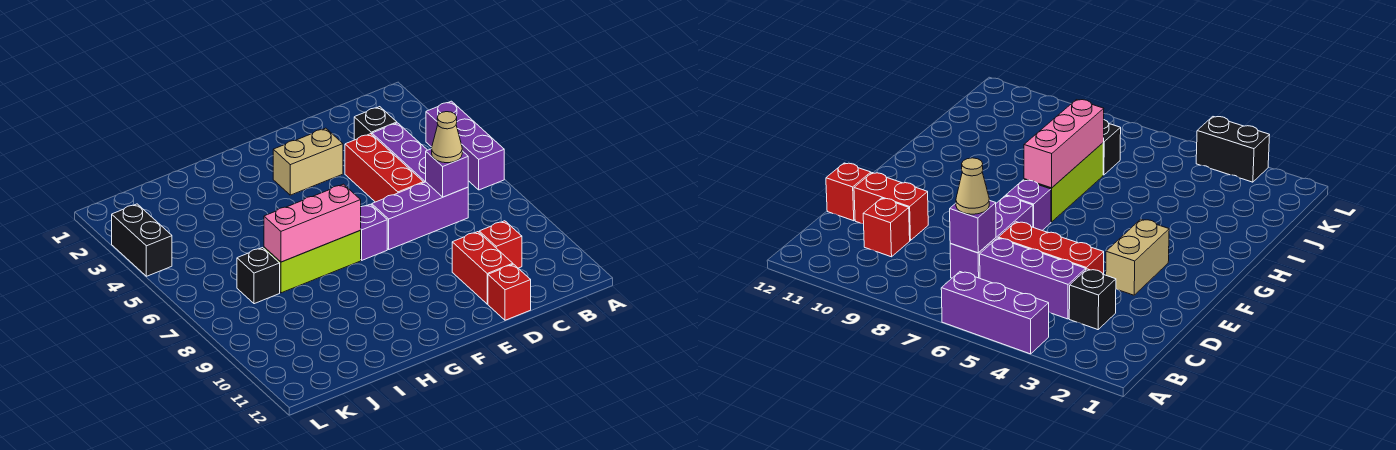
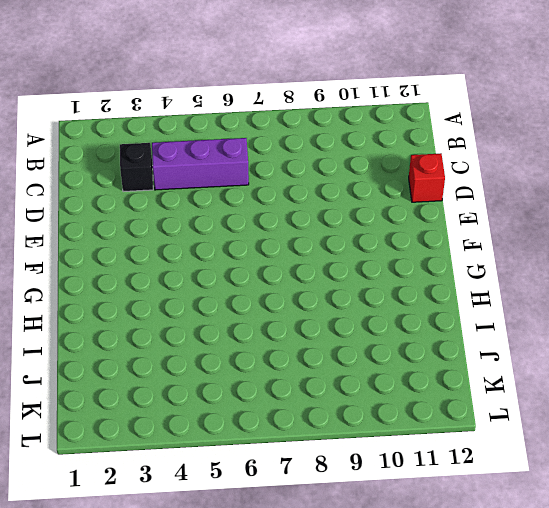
none -> purple brick A4:A6 level 1
none -> purple brick C7:E7 level 1
none -> red brick C10 level 1

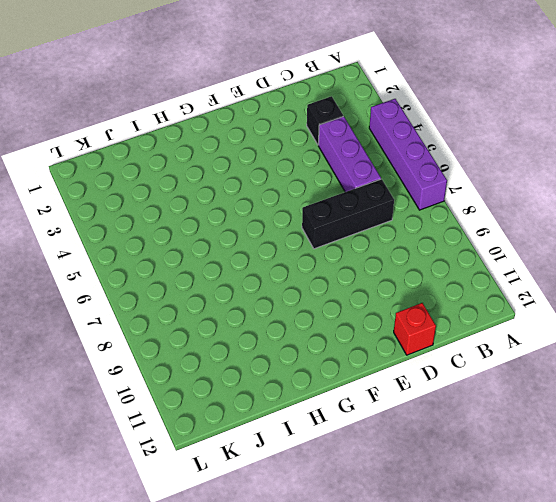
purple brick A4:A7 level 1 -> purple brick A4:A6 level 1
black brick C7:E7 level 1 -> purple brick C7:E7 level 1
none -> red brick C10 level 1
none -> red brick D4:D6 level 1
none -> red brick D10:D11 level 1

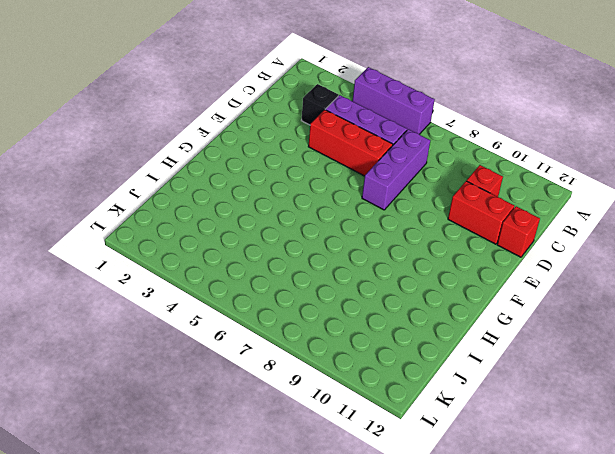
none -> tan brick E3:F3 level 1
none -> purple brick F7 level 1
none -> lime brick G7:I7 level 1

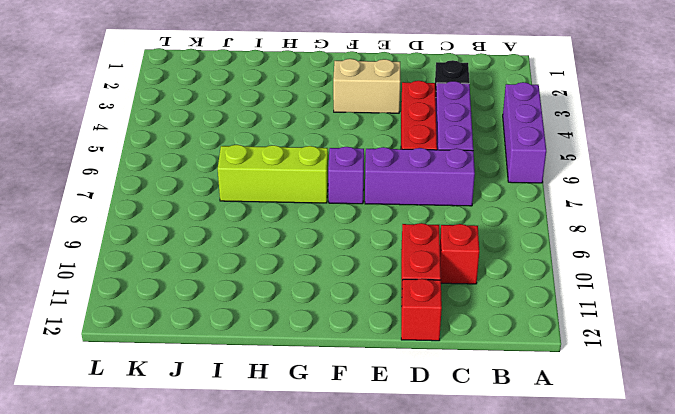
none -> black brick J7 level 1
none -> black brick L3:L4 level 1
none -> purple brick C7 level 2

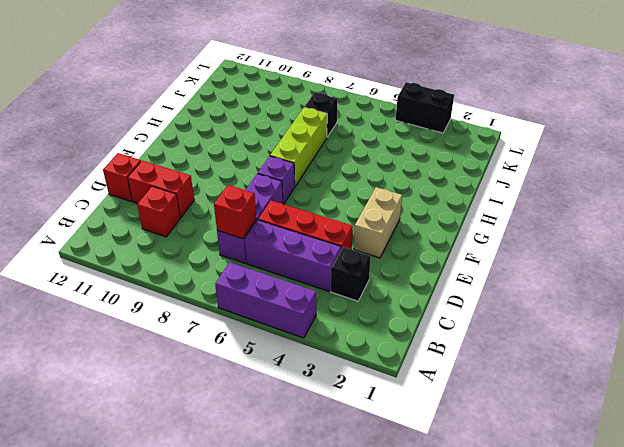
red brick C7 level 2 -> purple brick C7 level 2
none -> pink brick G7:I7 level 2
none -> tan cone C7 level 3

